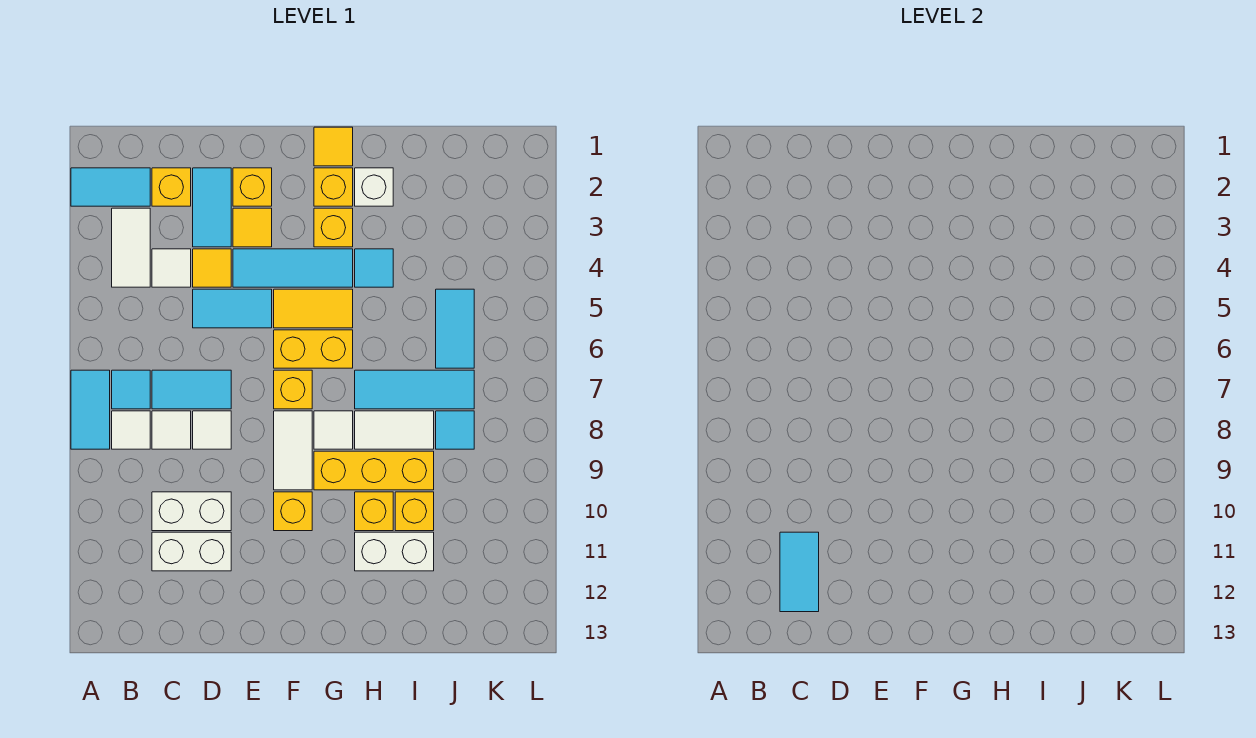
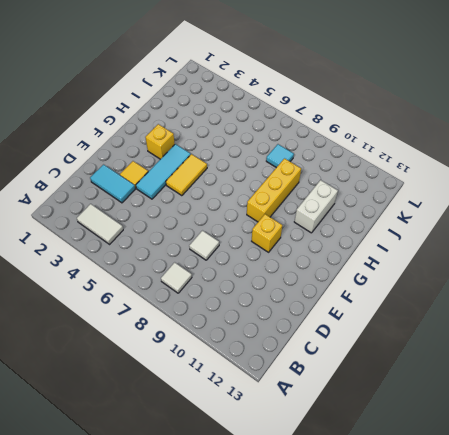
none -> cyan tile A2:B2 level 1
none -> cyan tile A7:A8 level 1
none -> cyan tile B7 level 1
none -> yellow brick C2 level 1

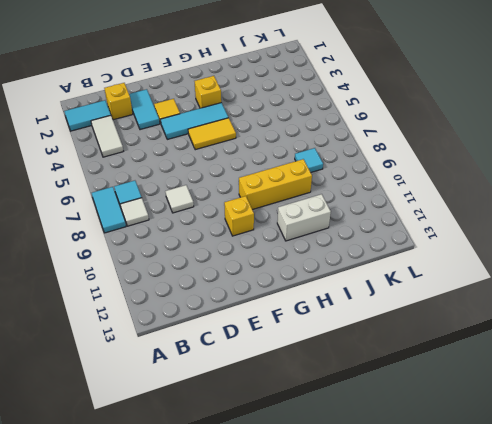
none -> white tile C4 level 1
none -> cyan tile C7:D7 level 1
none -> white tile C8 level 1
none -> white brick C10:D10 level 1

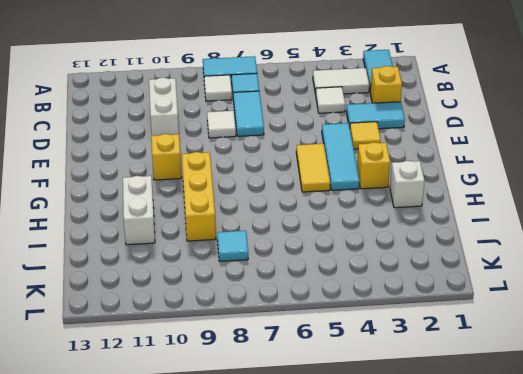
none -> white tile C8 level 1
none -> white brick C11:D11 level 1
none -> yellow tile D4 level 1
none -> cyan tile D5:E5 level 1

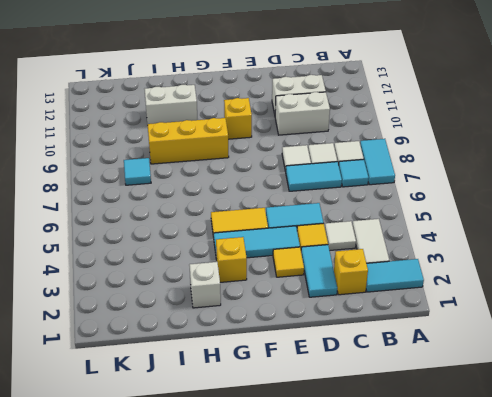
none -> yellow brick E2 level 1
none -> yellow brick F6:G6 level 1
none -> yellow brick F7 level 1
none -> white tile F8:F9 level 1

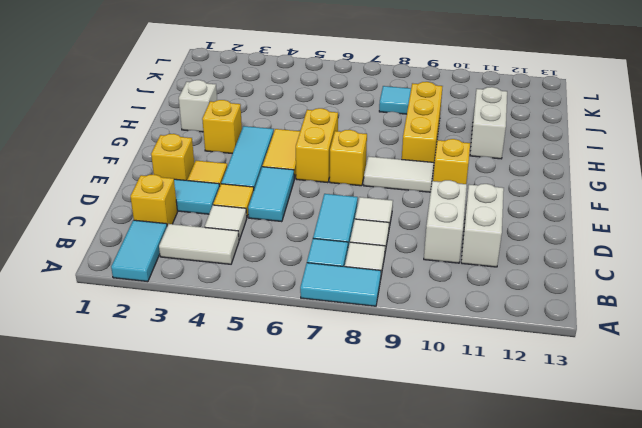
none -> yellow tile G1 level 1
none -> yellow brick G2 level 1
none -> white tile G8 level 1
none -> cyan tile H4 level 1

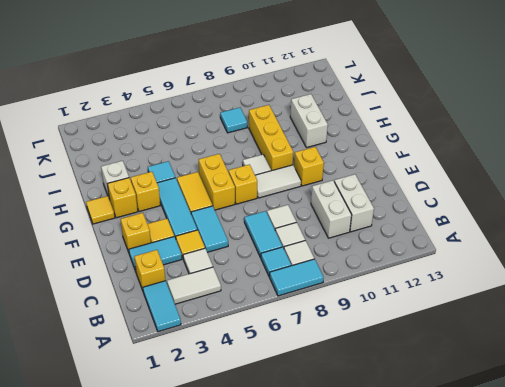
none -> cyan tile H7:J7 level 1
none -> white tile H8:I8 level 1
none -> yellow brick H10 level 1
none -> yellow brick I10 level 1

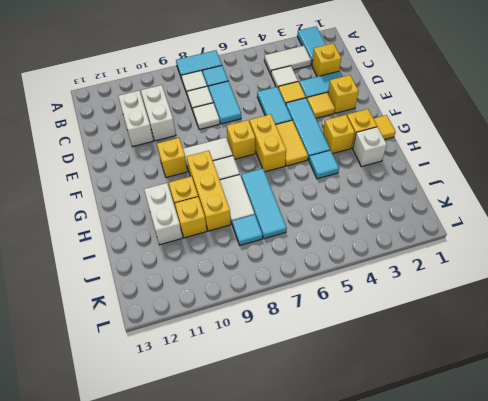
none -> cyan tile J5:J6 level 1
none -> cyan tile C11:C12 level 2

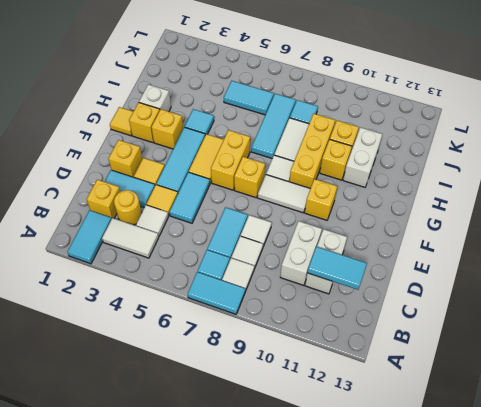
yellow round brick C3 level 1 -> none

